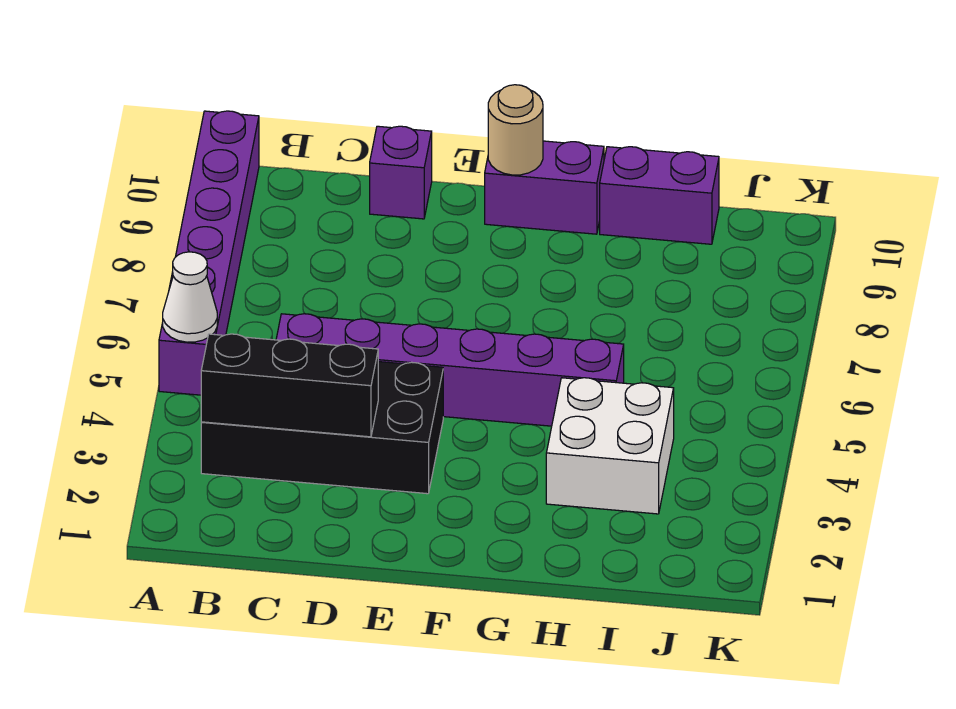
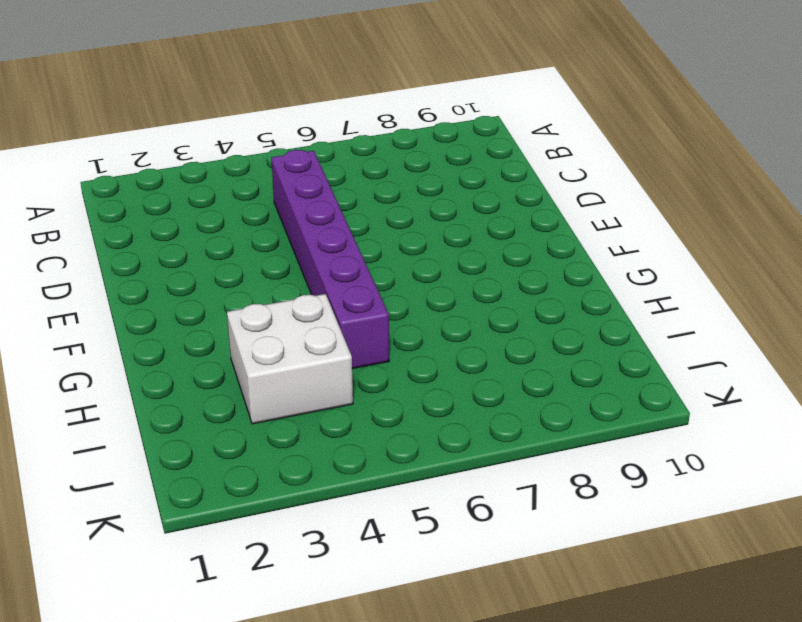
none -> purple brick A5:A10 level 1
none -> black brick B3:E4 level 1

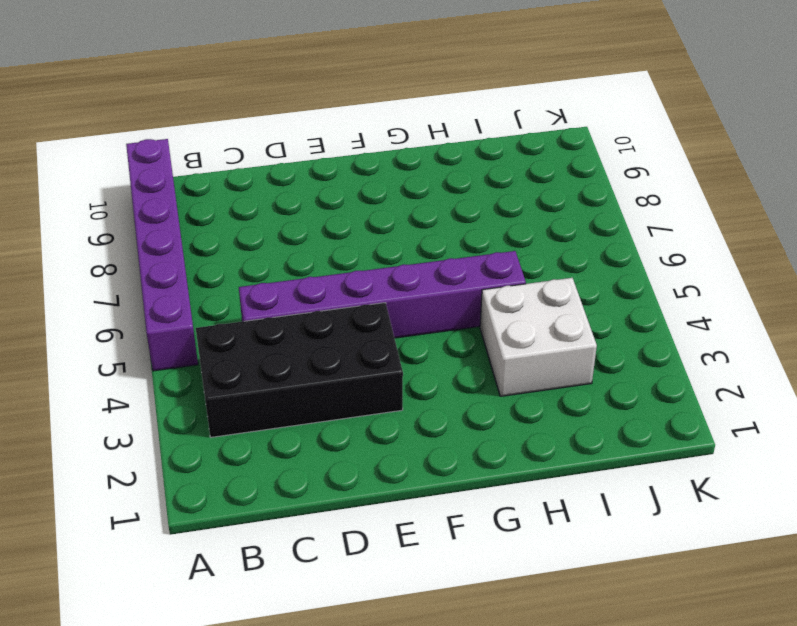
none -> purple brick D10 level 1
none -> purple brick F10:G10 level 1

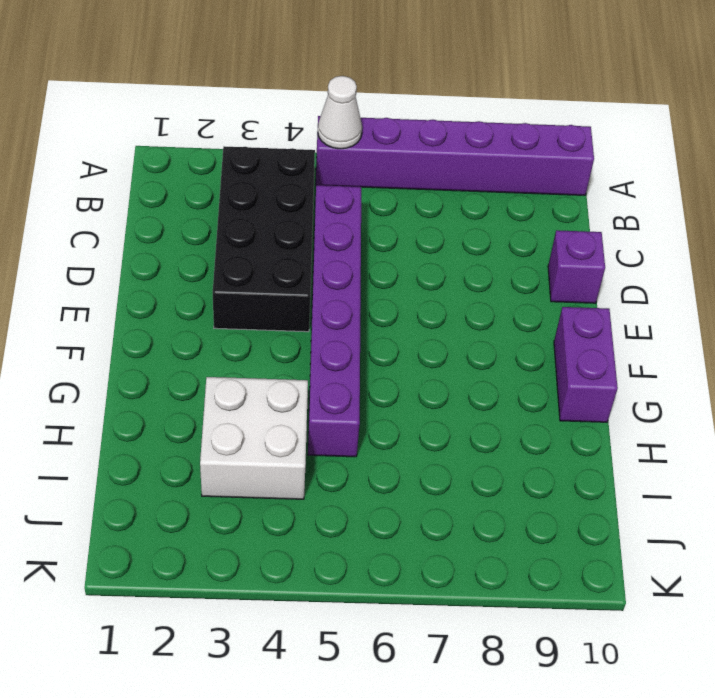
none -> purple brick H10:I10 level 1
none -> black brick B3:D3 level 2

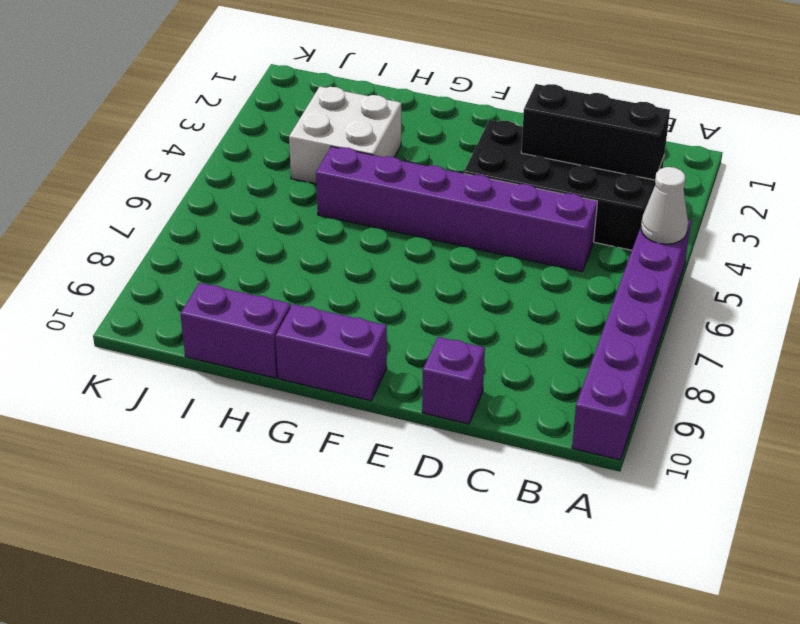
none -> tan round brick F10 level 2

